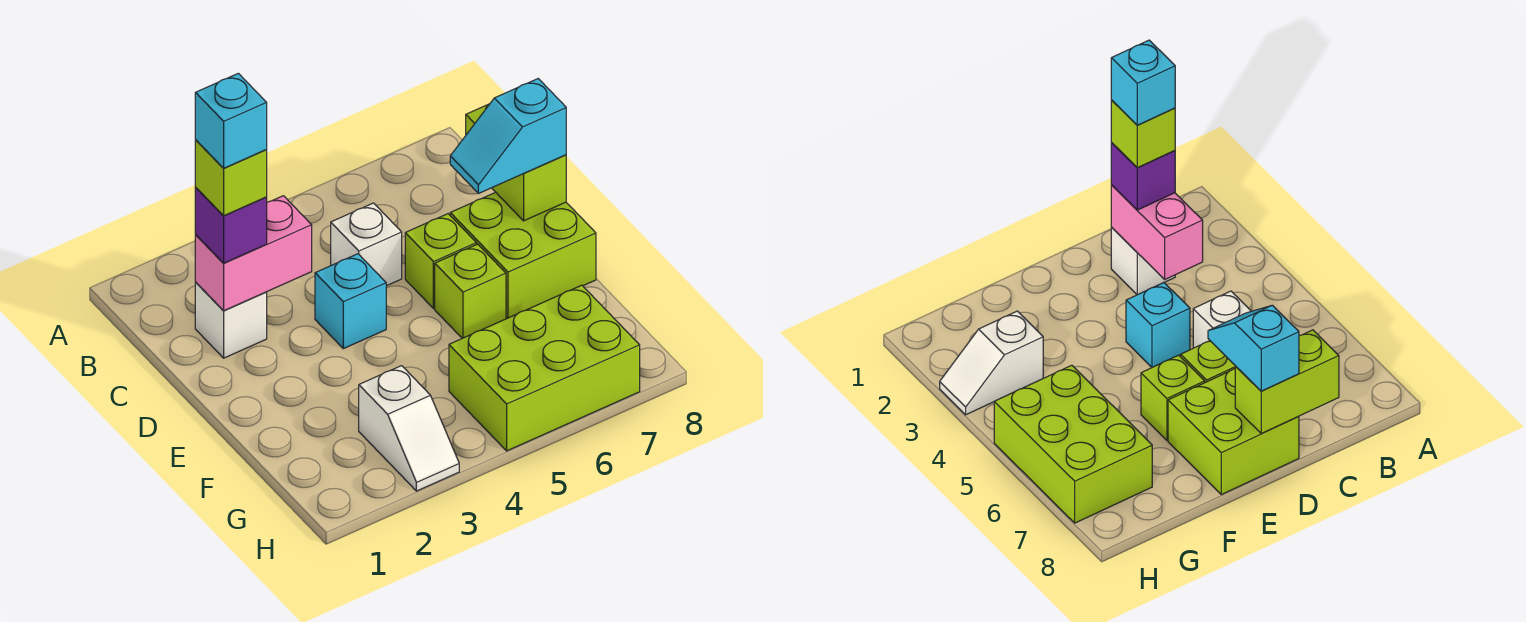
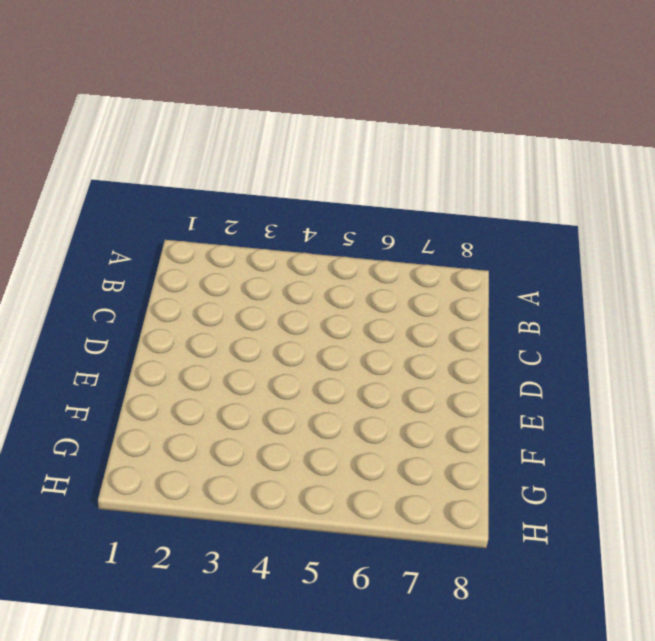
none -> white brick C2 level 1
none -> white brick C5 level 1
none -> cyan brick D4 level 1

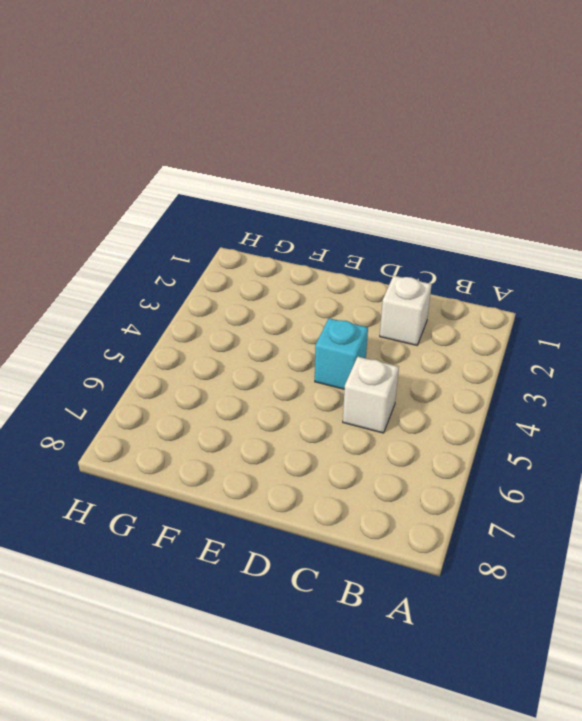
none -> lime brick D6 level 1
none -> lime brick D7:E8 level 1
none -> lime brick E6 level 1

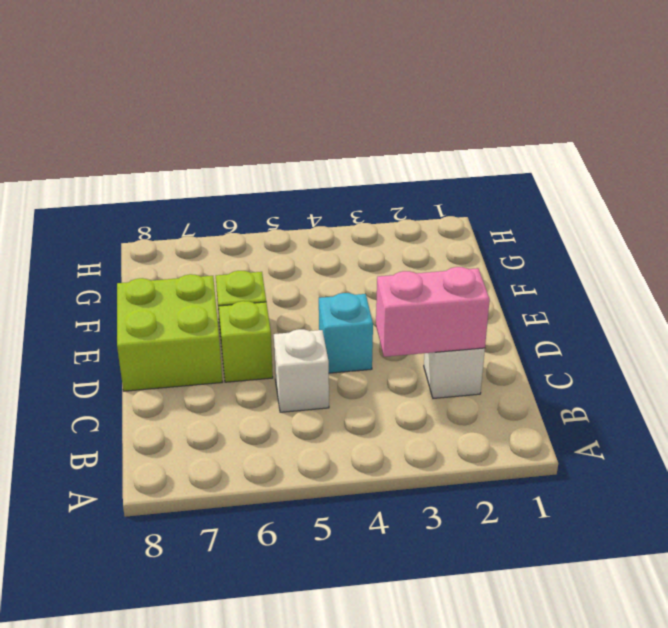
none -> white slope G3:H3 level 1 top G
none -> lime brick G5:H7 level 1
none -> lime brick C8:D8 level 2

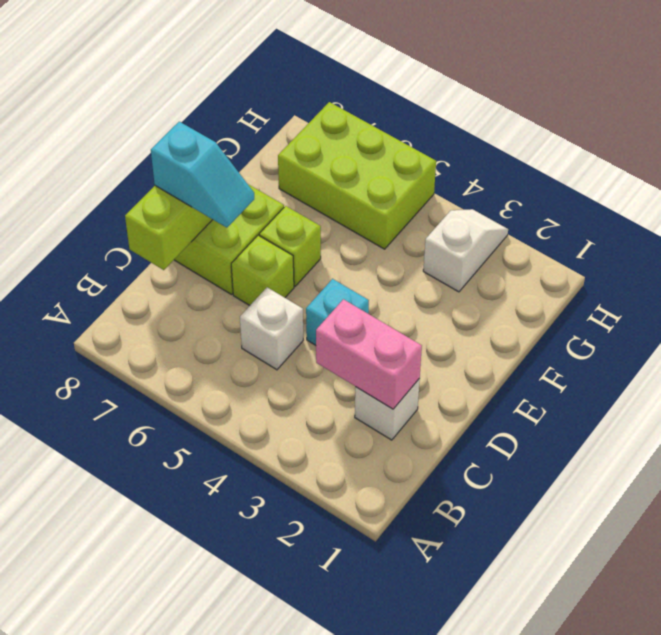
none -> purple brick C2 level 3
none -> lime brick C2 level 4
none -> cyan brick C2 level 5

